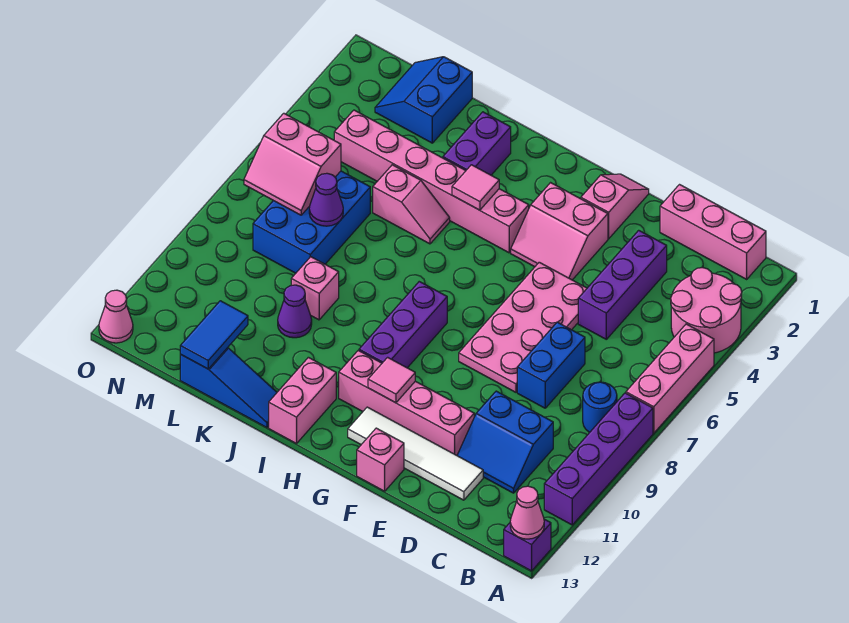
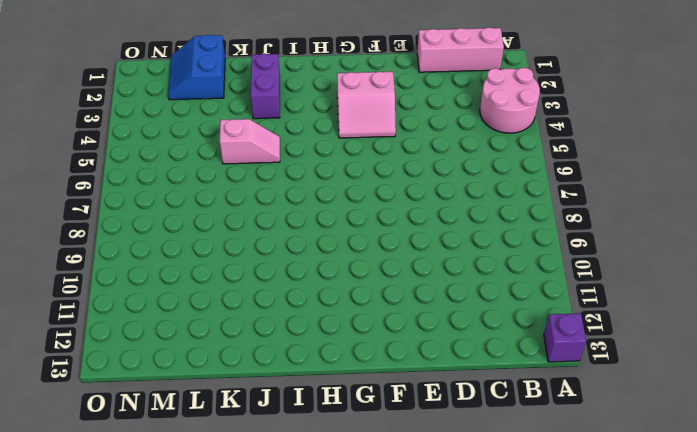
none -> pink brick A5:A7 level 1
none -> purple brick A8:A11 level 1
none -> blue round brick B8 level 1
none -> blue slope C10:D11 level 1 top 10

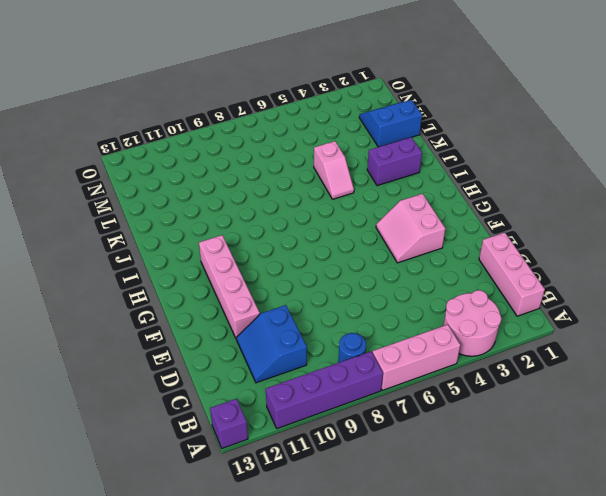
none -> purple brick D3:D5 level 1
none -> blue brick D7:D8 level 1
none -> white tile D12:G12 level 1
none -> pink plate E5:F8 level 1

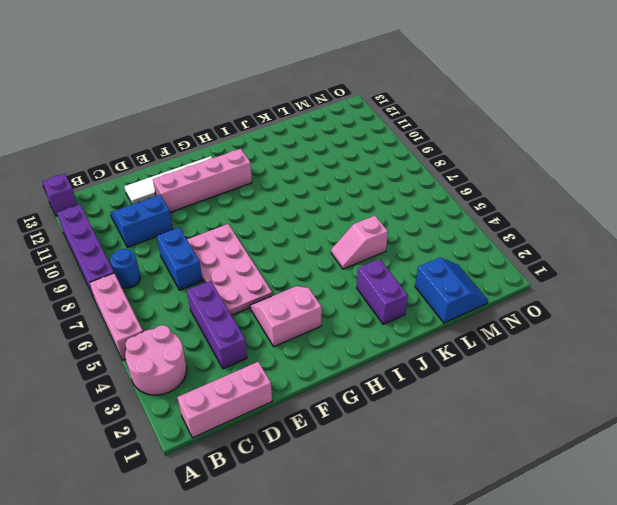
none -> pink slope F1:F2 level 1 top 2
none -> pink brick F13 level 1
none -> pink brick H4:M4 level 1
none -> purple brick H8:H10 level 1

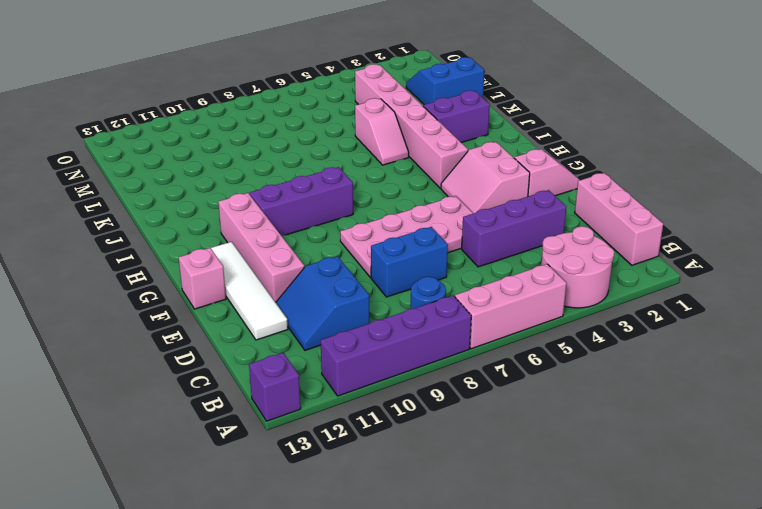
none -> pink brick I12:I13 level 1
none -> blue slope J13:L13 level 1 top L
none -> pink brick K9 level 1
none -> purple cone K10 level 1

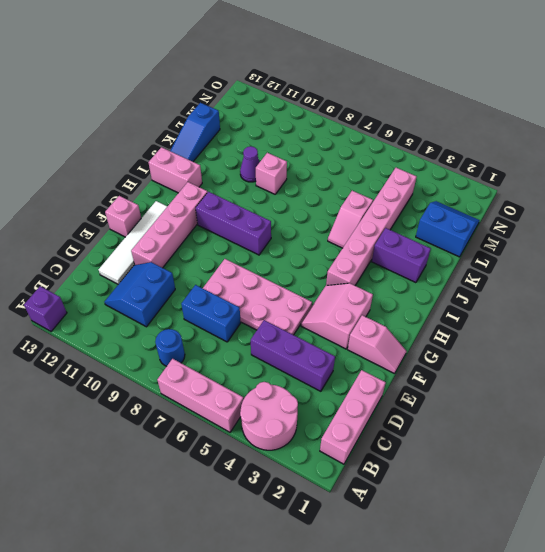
none -> purple brick A8:A11 level 1
none -> blue brick L6:M8 level 1
none -> pink cone O13 level 1
none -> pink cone A13 level 2

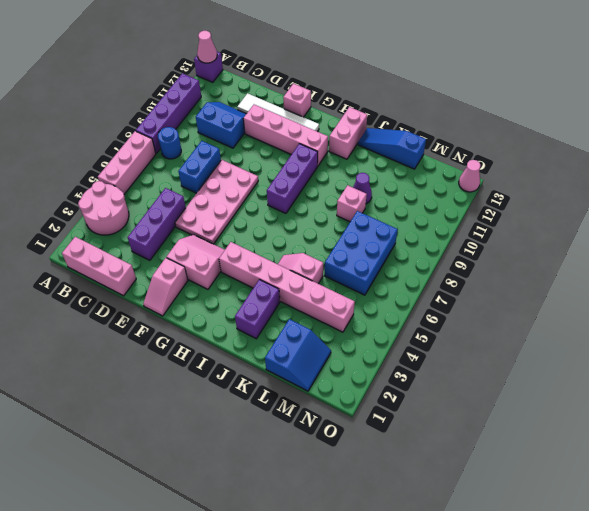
none -> pink tile G11 level 2
none -> pink tile I4 level 2
none -> purple cone L7 level 2
none -> blue tile L12:L13 level 2

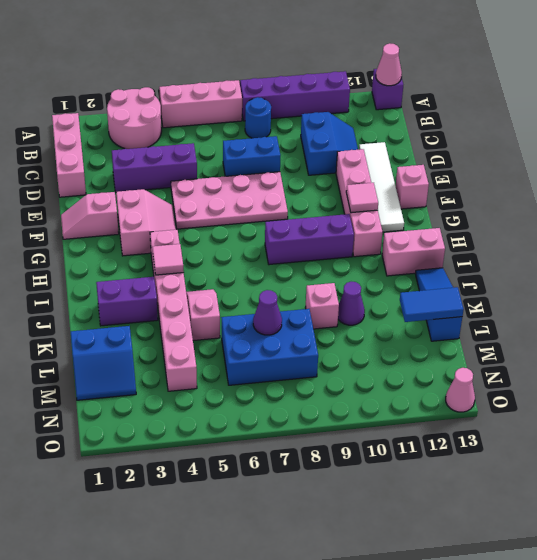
none -> pink slope M6:N7 level 2 top 6

